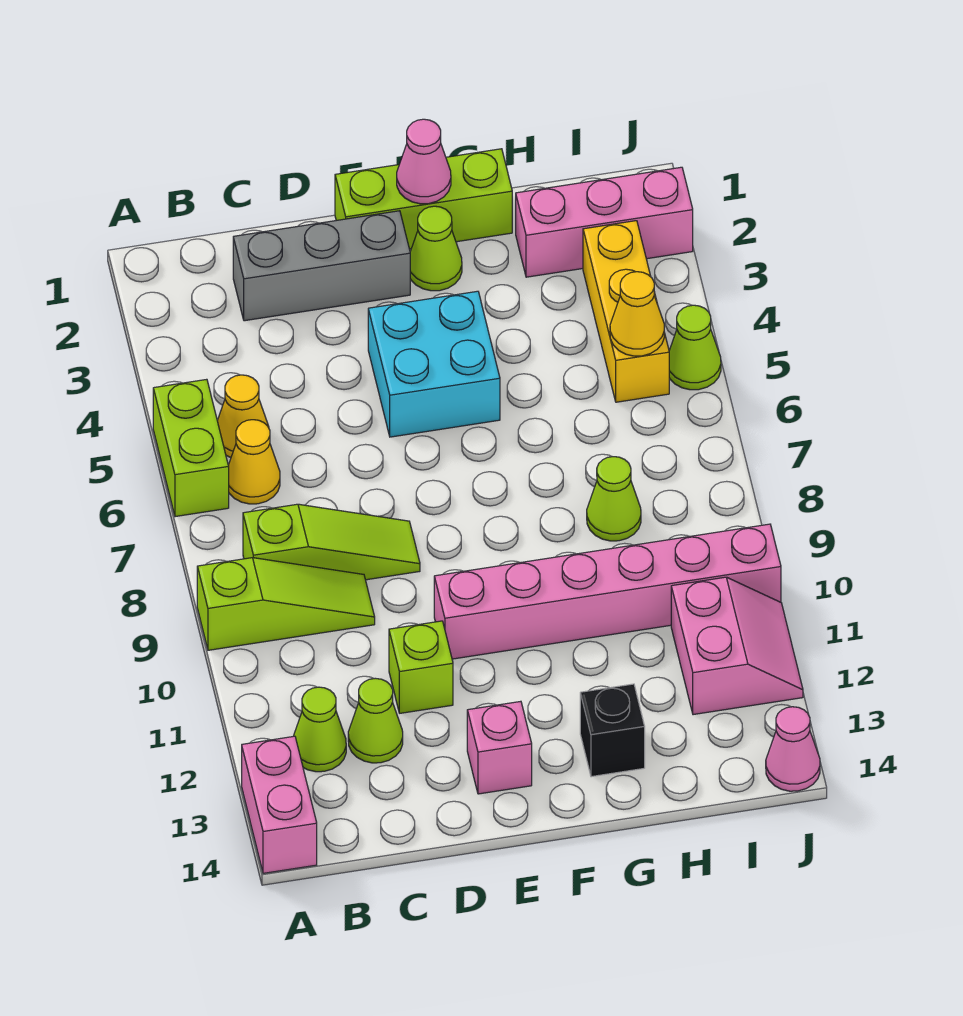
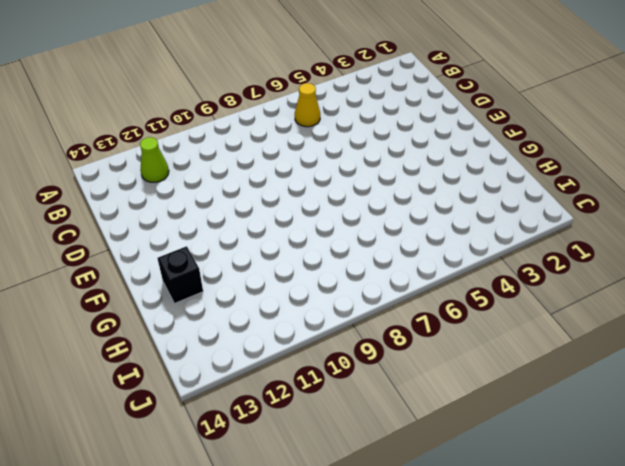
none -> lime brick A5:A6 level 1
none -> lime slope A9:C9 level 1 top A
none -> pink brick A13:A14 level 1

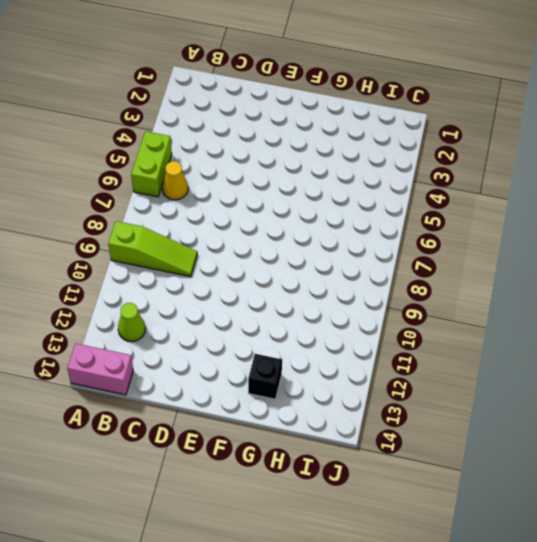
pink brick A14:B14 level 1 -> pink brick A13:A14 level 1
none -> yellow cone B5 level 1
none -> lime slope B8:D8 level 1 top B
none -> grey brick C2:E2 level 1

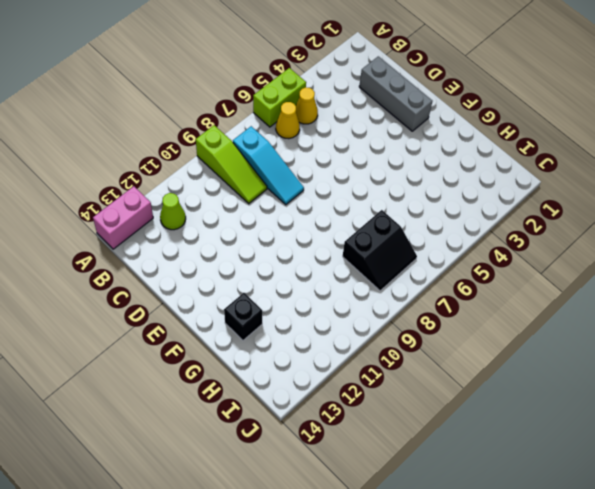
cyan slope B8:D8 level 1 top B -> lime slope B8:D8 level 1 top B
black slope H7:I8 level 1 top H -> lime cone H8 level 1
none -> lime cone C12 level 1
none -> lime brick D11 level 1
none -> lime brick E1:G1 level 1

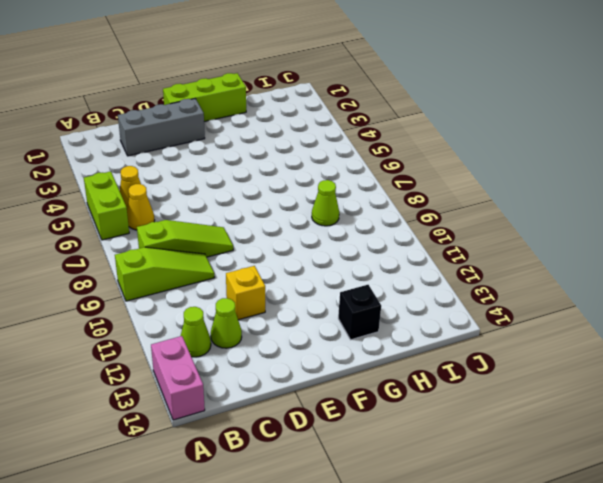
yellow brick D11 level 1 -> lime brick D11 level 1
none -> cyan brick E4:F5 level 1
none -> pink brick E10:J10 level 1
none -> pink brick E13 level 1

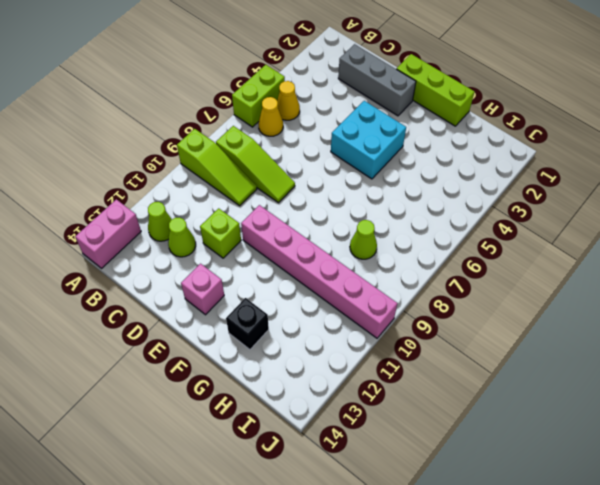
none -> lime cone F2 level 1
none -> pink brick H2:J2 level 1
none -> yellow brick I3:I5 level 1

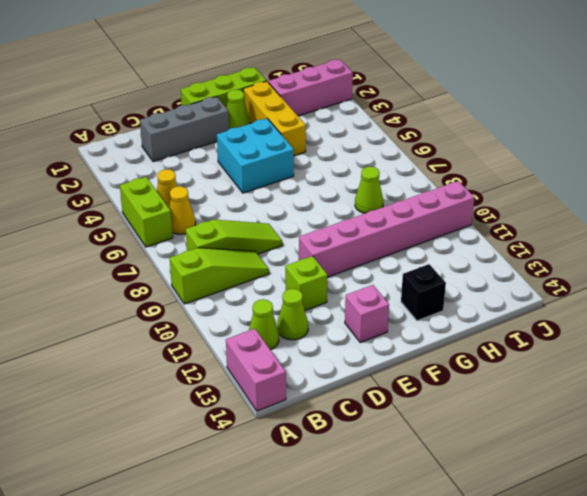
yellow brick G2:G4 level 1 -> yellow brick I3:I5 level 1
none -> pink slope I11:J12 level 1 top I
none -> lime cone J5 level 1
none -> pink cone J14 level 1

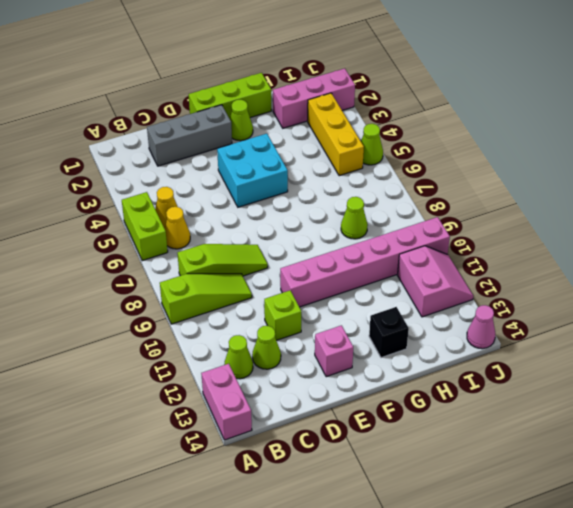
none -> pink cone F1 level 2
none -> yellow cone I5 level 2

